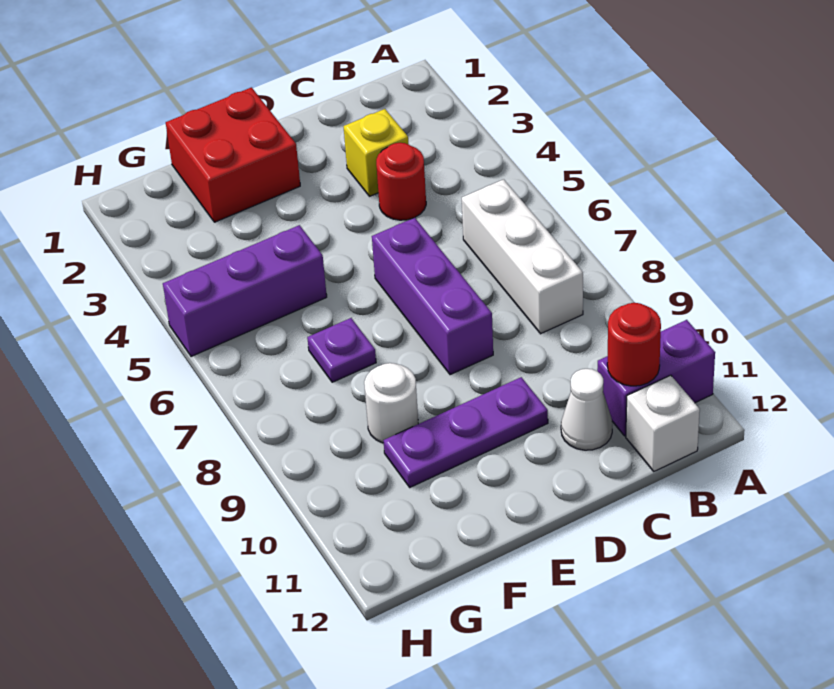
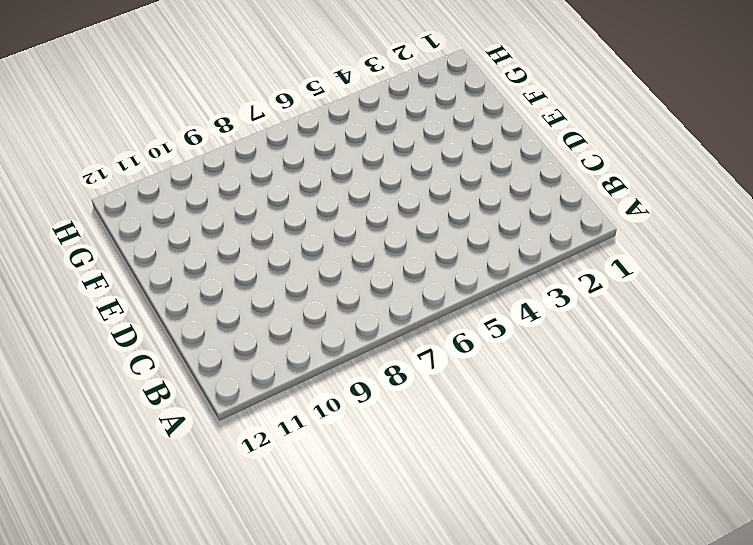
none -> purple brick A11:B11 level 1
none -> white brick B6:B8 level 1
none -> white brick B12 level 1

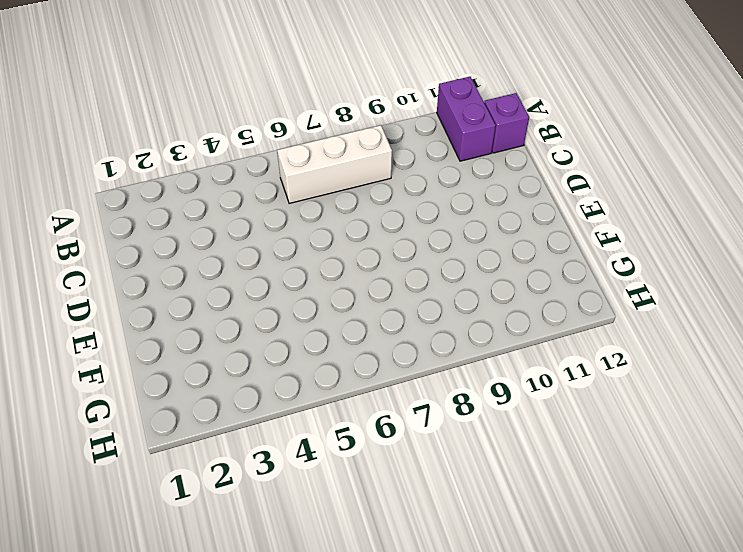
purple brick B12 level 1 -> white brick B12 level 1
none -> yellow brick C3 level 1
none -> red round brick C4 level 1
none -> white cone C11 level 1

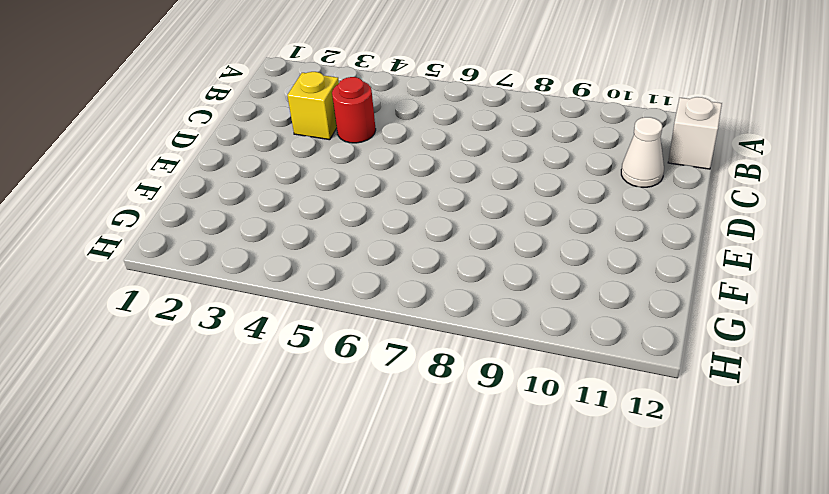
none -> purple brick A11:B11 level 1
none -> white brick B6:B8 level 1
none -> purple brick D6:D8 level 1

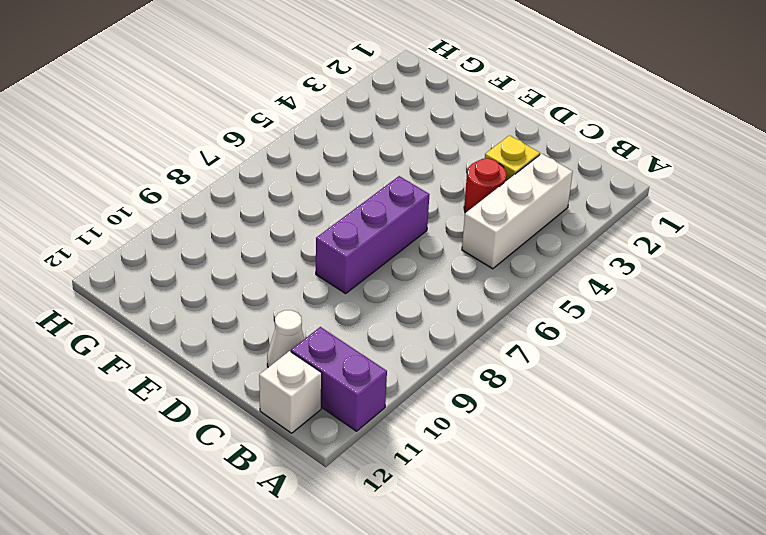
white brick B3:B5 level 1 -> white brick B6:B8 level 1
none -> purple plate D10:F10 level 1
none -> red brick E1:F2 level 1
none -> purple brick F5:H5 level 1

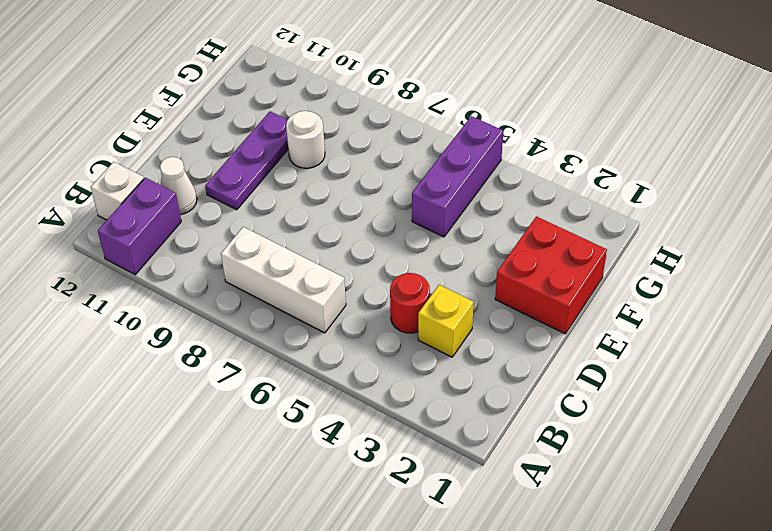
none -> purple brick D6:D8 level 1
none -> purple plate F7 level 1
none -> red round brick B11 level 2

